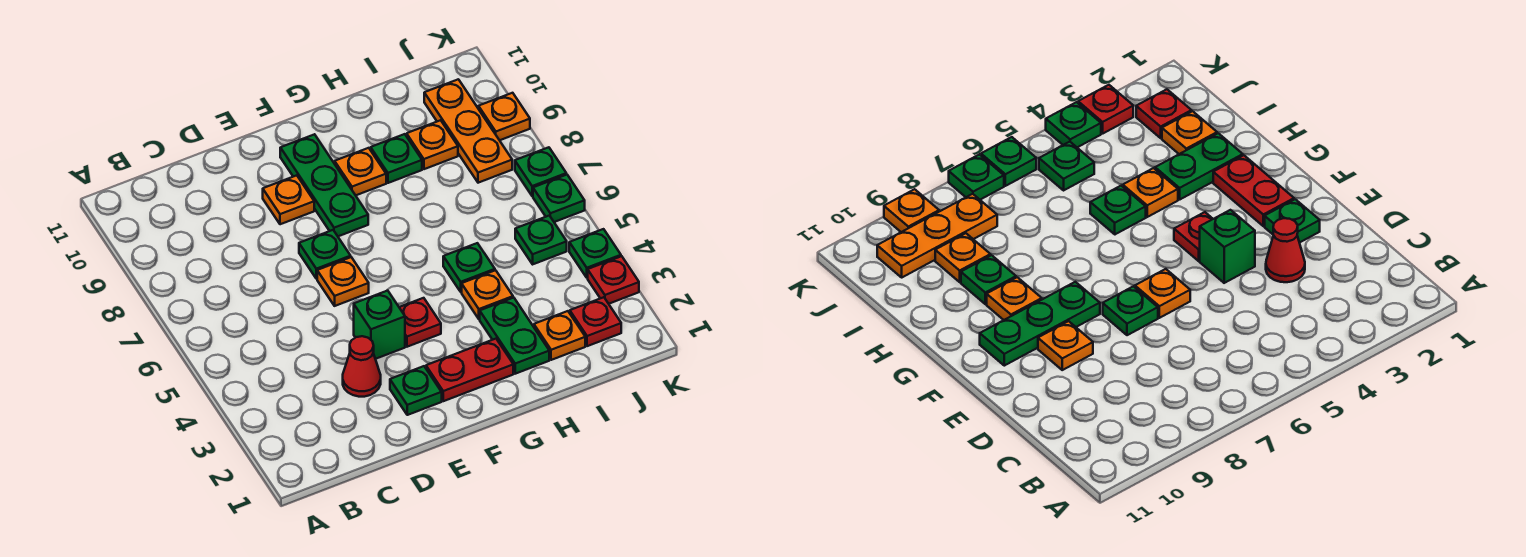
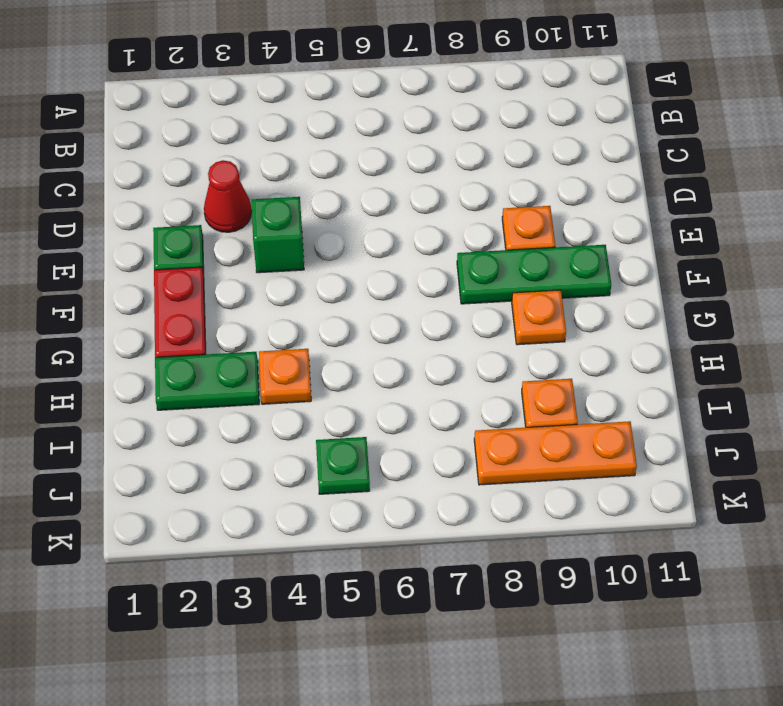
none -> orange plate E6 level 1
none -> green plate E7 level 1
none -> red plate F4 level 1

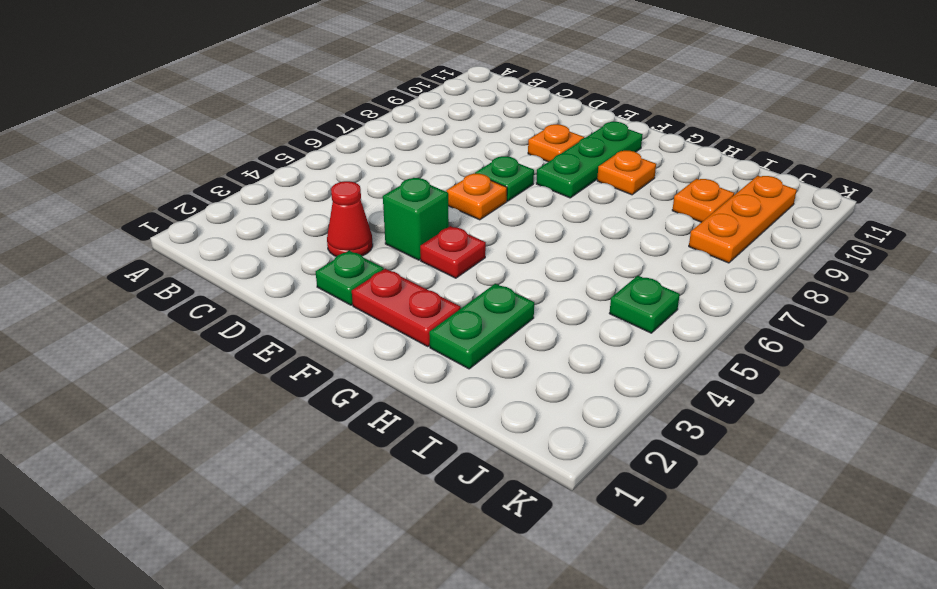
none -> orange plate H4 level 1
none -> green plate H5 level 1
none -> green plate H9 level 1

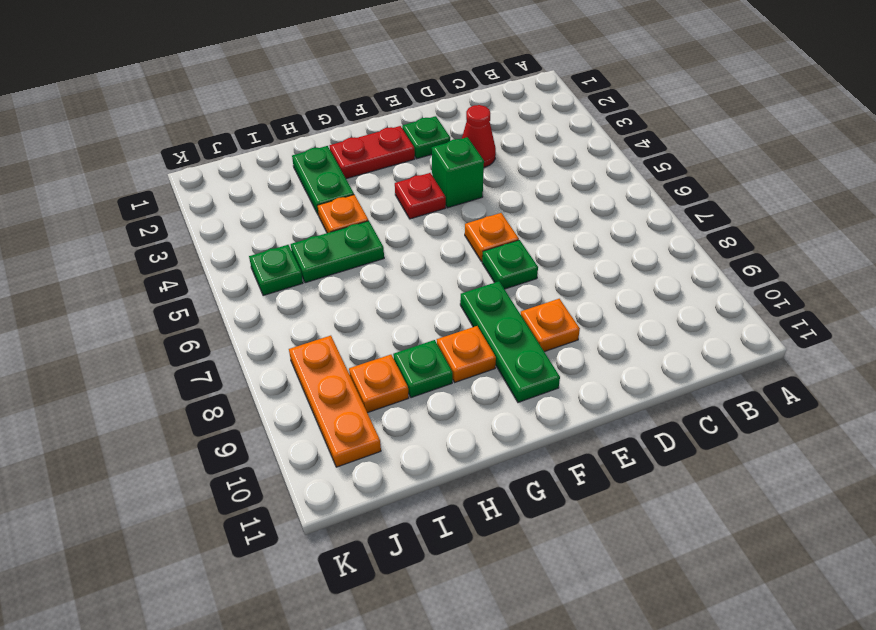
green plate H5:I5 level 1 -> green plate H5 level 1
none -> orange plate I2 level 1
none -> red plate J2 level 1
none -> red plate K3 level 1

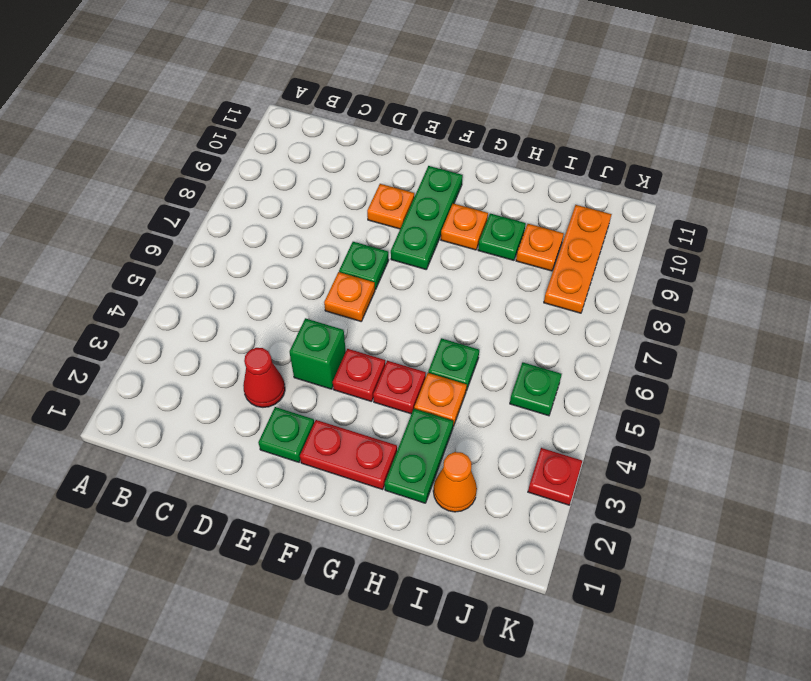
red plate G4 level 1 -> red plate J2 level 1
orange cone I2 level 1 -> orange plate I2 level 1
none -> green plate K4 level 1
none -> green plate K6 level 1
none -> green plate K7 level 1

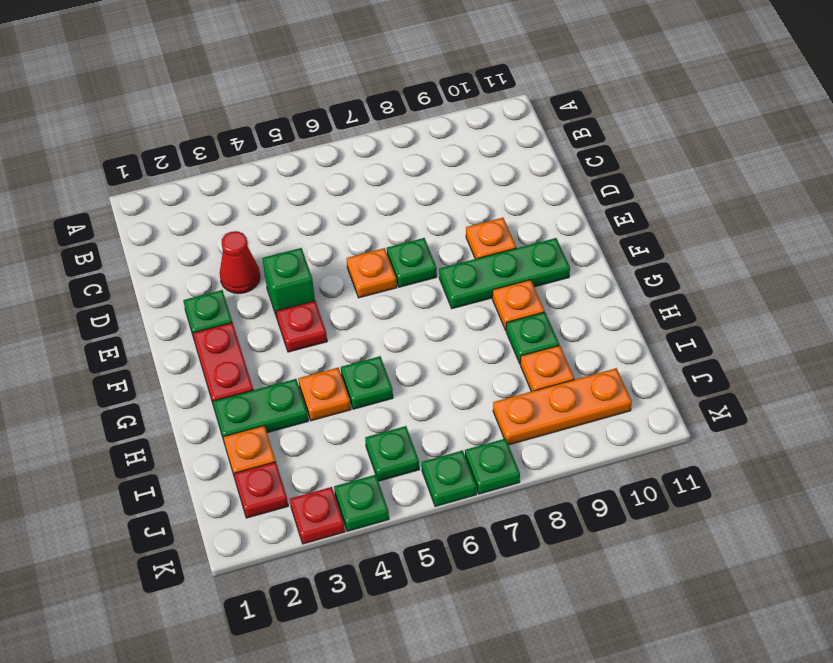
none -> orange plate K9 level 1

